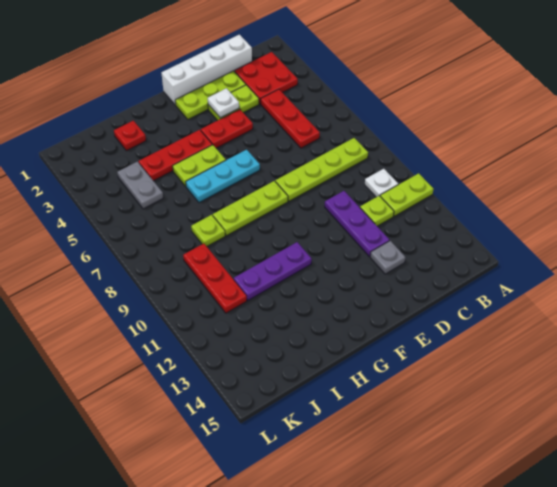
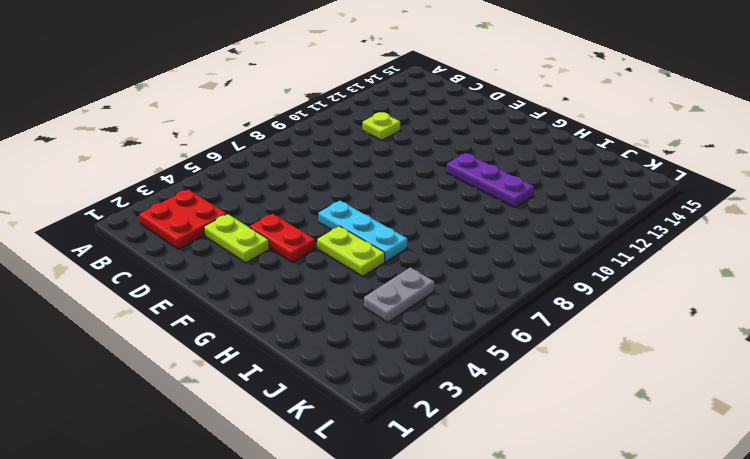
none -> lime plate A11:B11 level 1
none -> lime plate B8:E8 level 1
none -> white plate B10 level 1

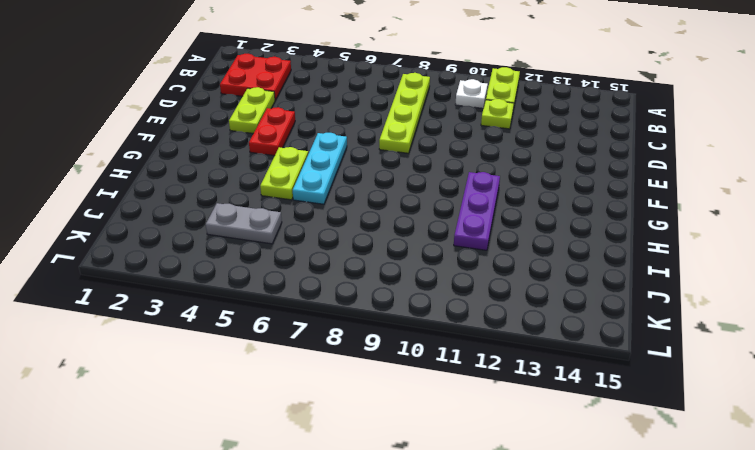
none -> white brick C1:F1 level 1
none -> red plate C4:C6 level 1
none -> lime plate D2:F2 level 1

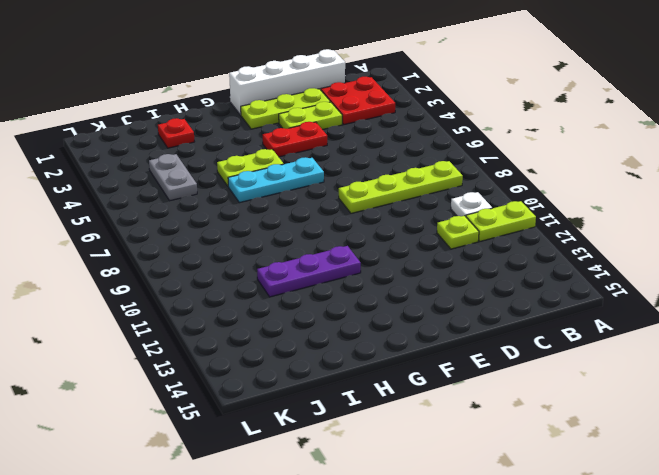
none -> red plate C4:C6 level 1
none -> purple plate D10:D12 level 1
none -> grey plate D13 level 1

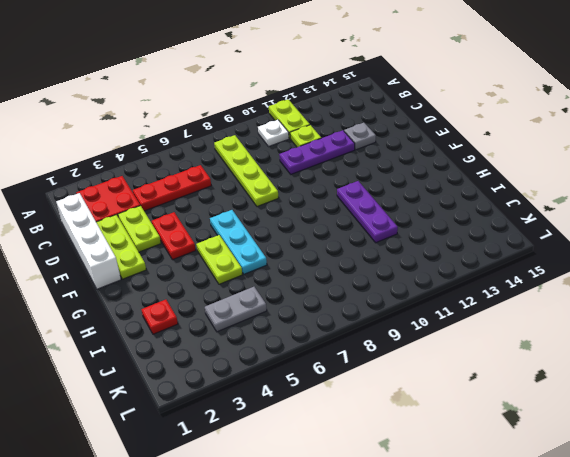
none -> lime plate F8:H8 level 1
none -> red plate G4:I4 level 1
none -> lime plate I8 level 1

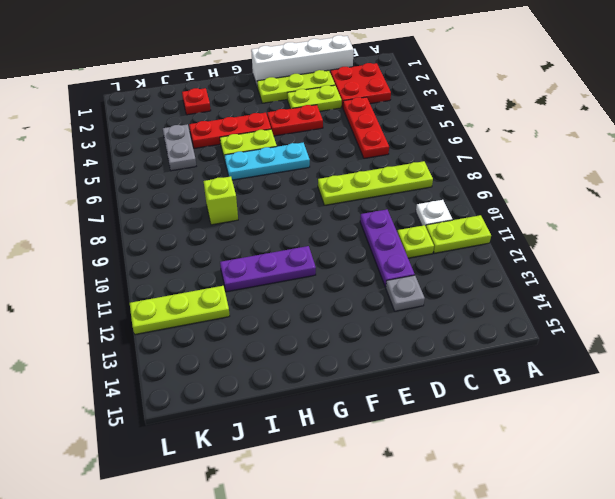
lime brick I8 level 1 -> lime plate I8 level 1
lime plate J12:L12 level 1 -> lime plate F8:H8 level 1
none -> red plate J9:J11 level 1
none -> white plate E3 level 2

